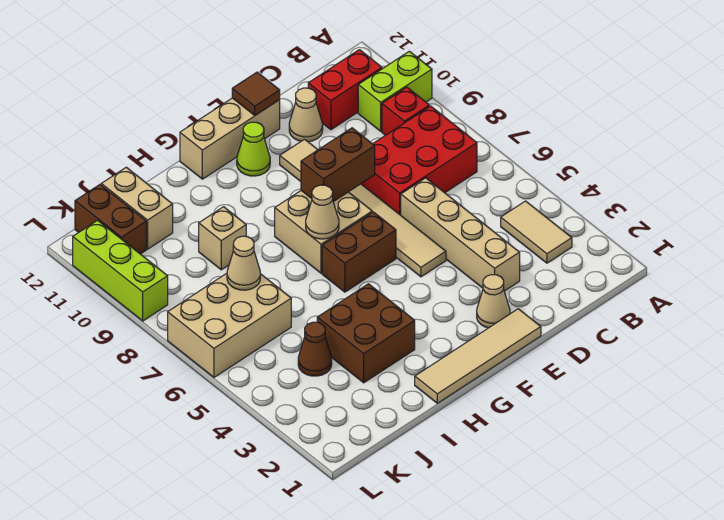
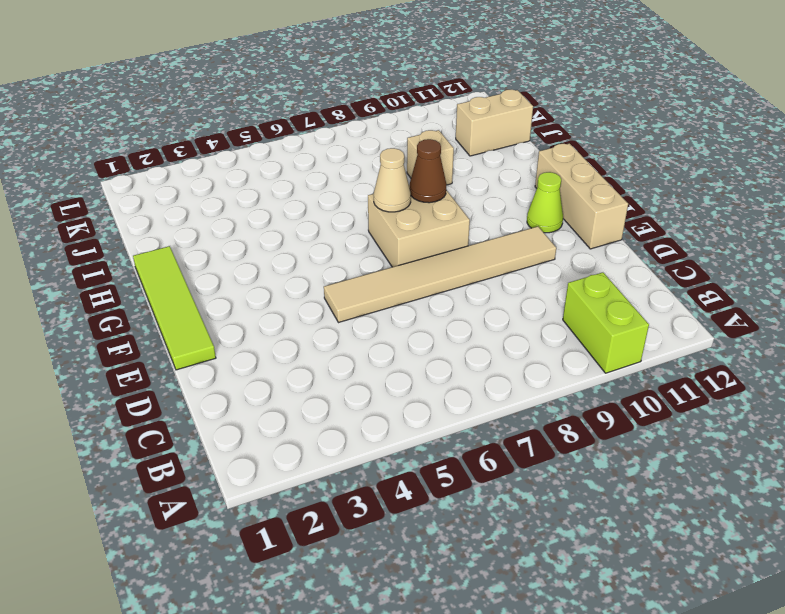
lime tile E1:H1 level 1 -> tan tile E1:H1 level 1
brown cone G8 level 2 -> brown cone J4 level 1
none -> tan tile B3:B4 level 1
none -> red brick B7:D8 level 1
none -> red brick B9 level 1

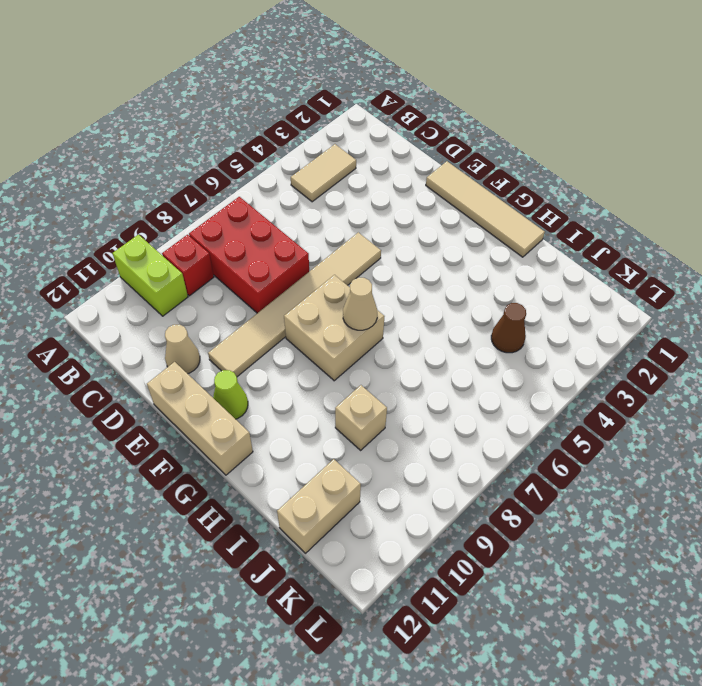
none -> red brick B11:C11 level 1
none -> tan brick D3:D6 level 1
none -> tan cone E2 level 1

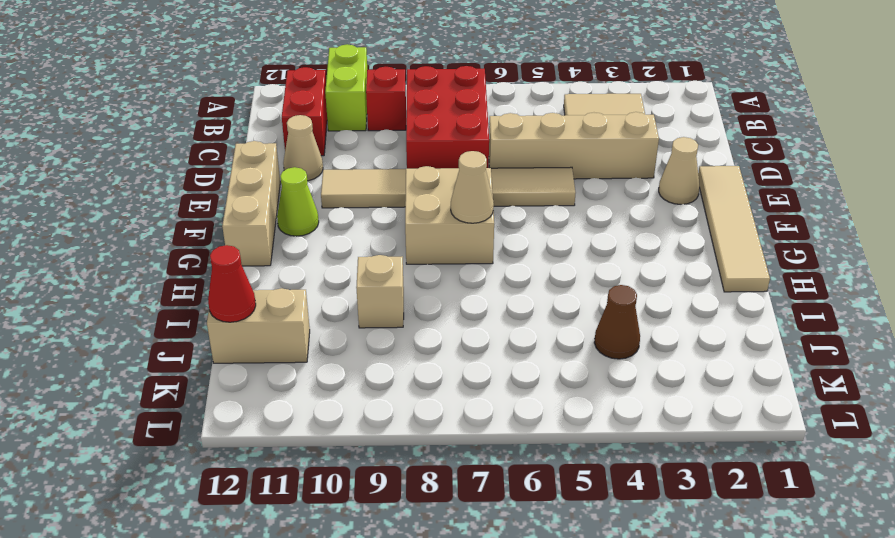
red cone J12 level 2 -> none
none -> brown brick F6:G6 level 1
none -> brown brick H3:I4 level 1
none -> tan brick J6:L7 level 1

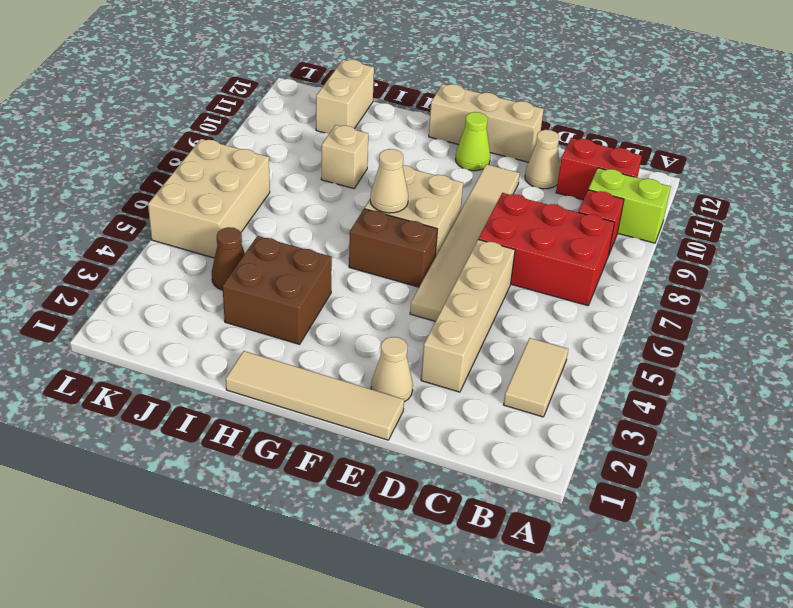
tan brick K5:L7 level 1 -> tan brick J6:L7 level 1
none -> brown brick K11:K12 level 1
none -> lime brick L9:L11 level 1
none -> brown brick E8:F8 level 2

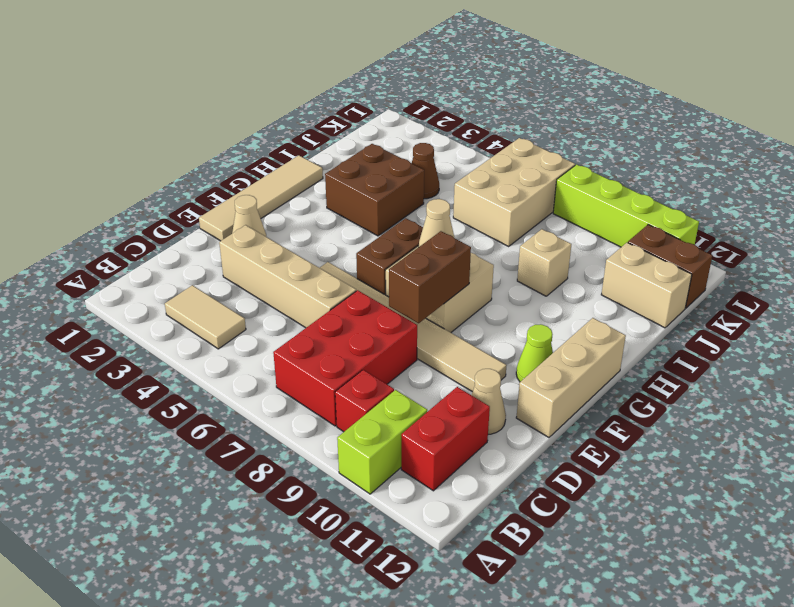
lime brick L8:L11 level 1 -> lime brick L9:L11 level 1
none -> brown tile E12 level 2
none -> tan cone J7 level 2

